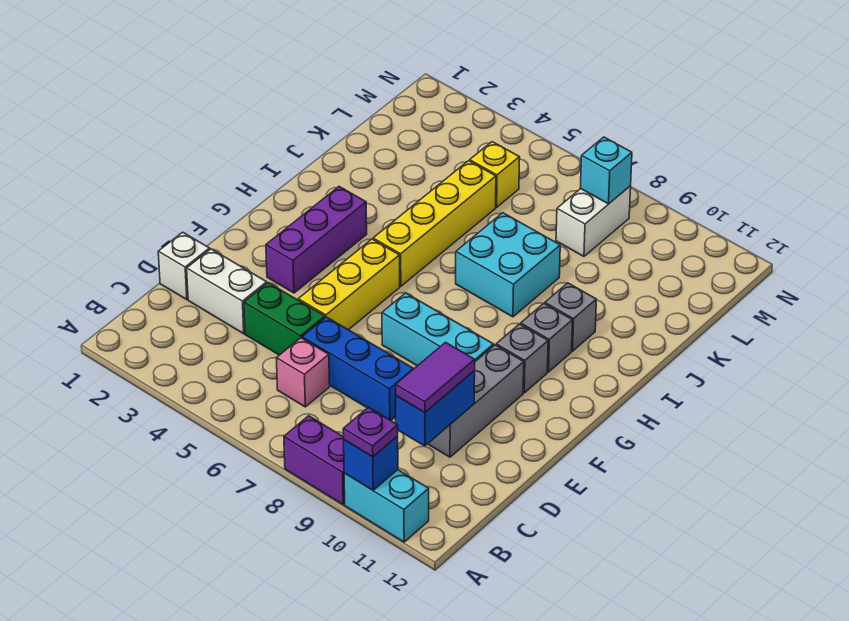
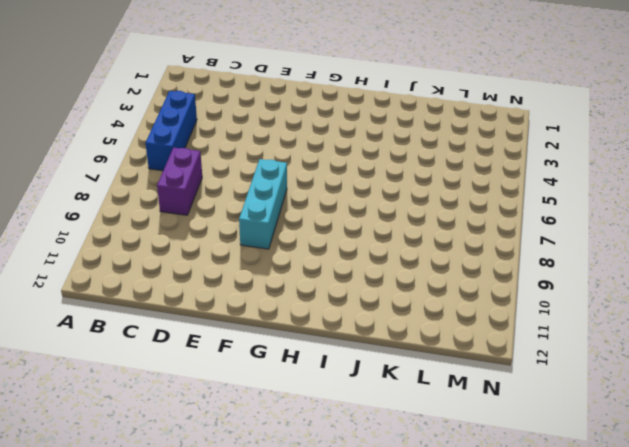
blue brick B4:B6 level 1 -> blue brick D6:D8 level 1
purple brick C7:C8 level 1 -> purple brick A8:A9 level 1
none -> cyan brick A10:A11 level 1
none -> pink brick C6 level 1
none -> white brick D1 level 1

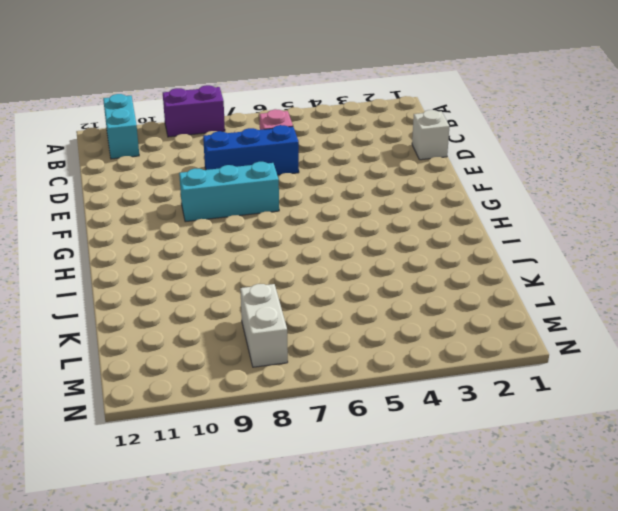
cyan brick A11:B11 level 1 -> cyan brick A10:A11 level 1
none -> white brick D2:D3 level 1
none -> green brick D4:D5 level 1
none -> grey brick D10:F10 level 1

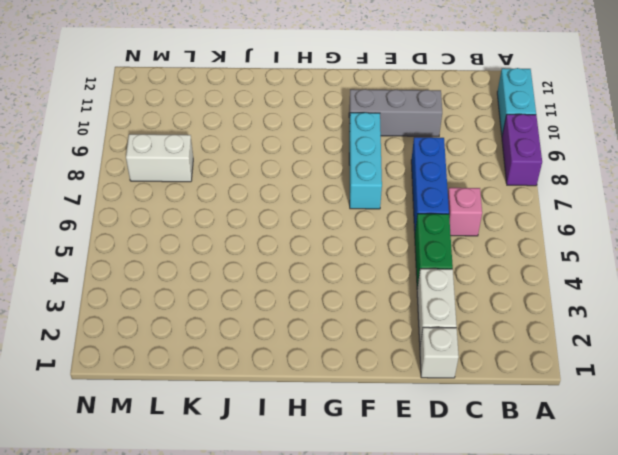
none -> yellow brick E5:G5 level 1
none -> purple brick F3:H3 level 1
none -> grey brick G10 level 1

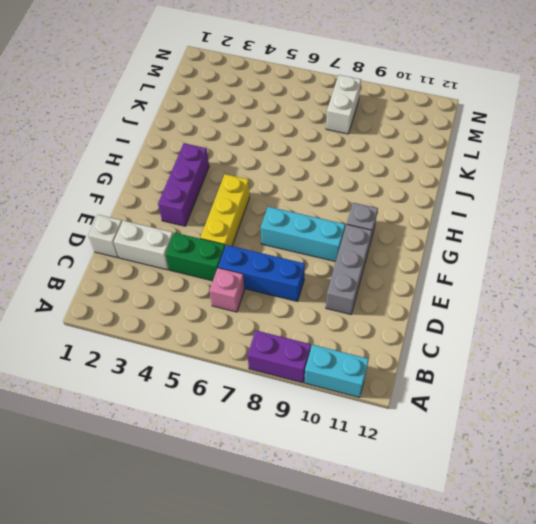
none -> yellow brick H5:K5 level 1
none -> grey brick H10 level 1
none -> cyan brick I7:J8 level 1

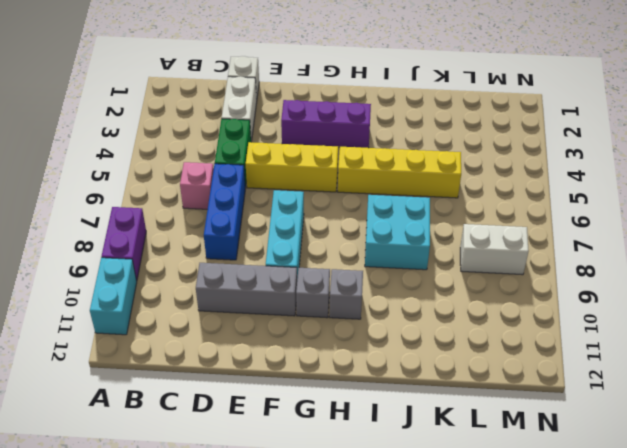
none -> grey brick I10 level 1
none -> yellow brick L5 level 1
none -> blue brick A10 level 2

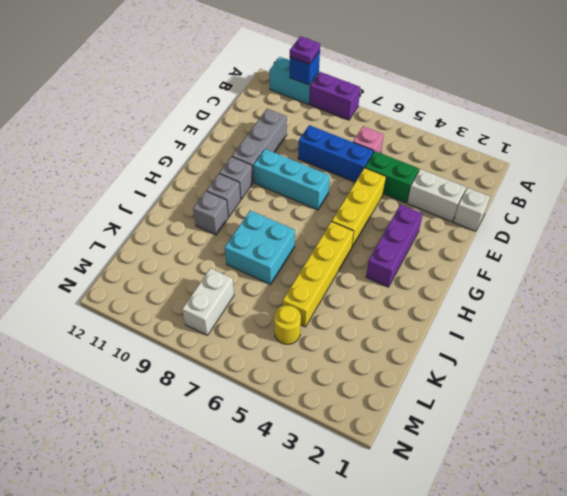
yellow round brick L5 level 1 -> yellow brick L5 level 1
none -> blue brick C10:D10 level 2
none -> cyan brick M8 level 2
none -> purple tile C10:D10 level 3

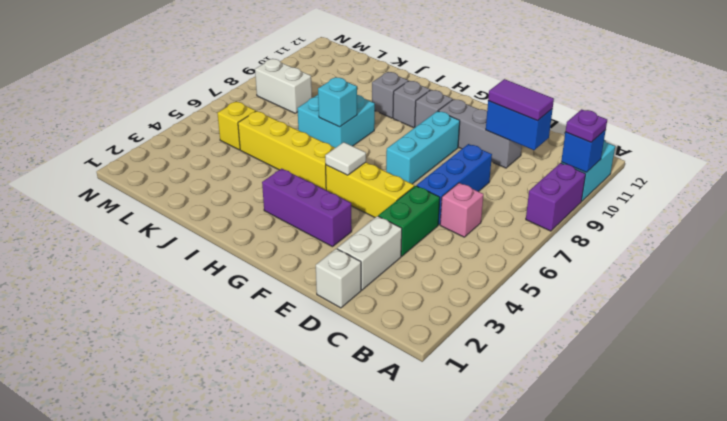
white tile G5 level 2 -> none
cyan brick I7 level 2 -> cyan brick M8 level 2

